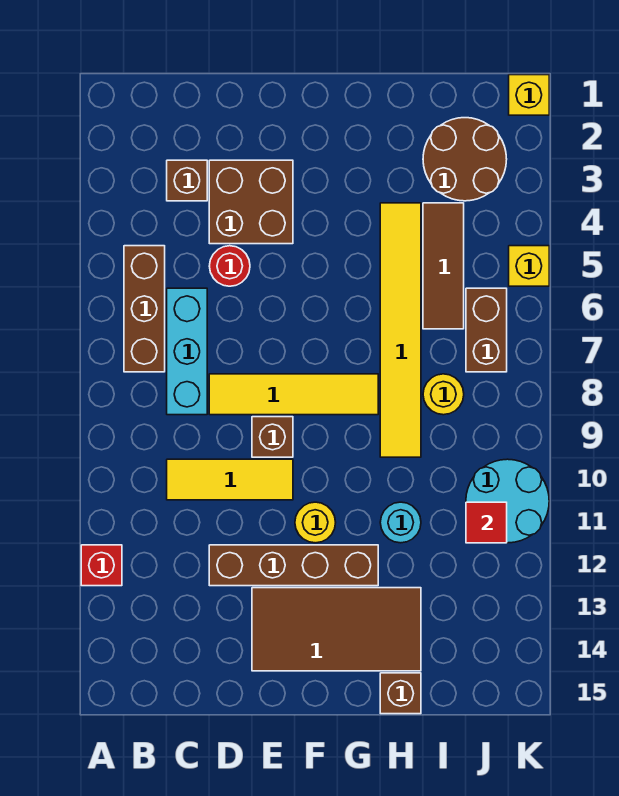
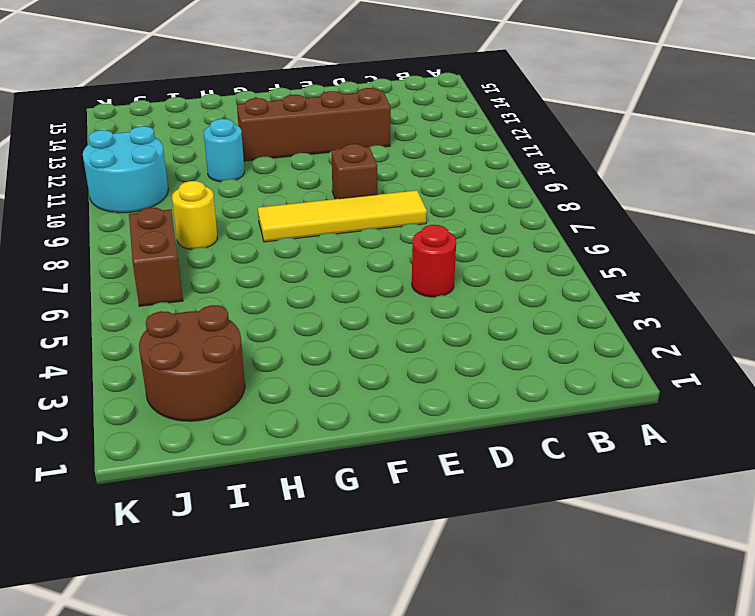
none -> red brick A12 level 1
none -> brown brick B5:B7 level 1
none -> brown brick C3 level 1

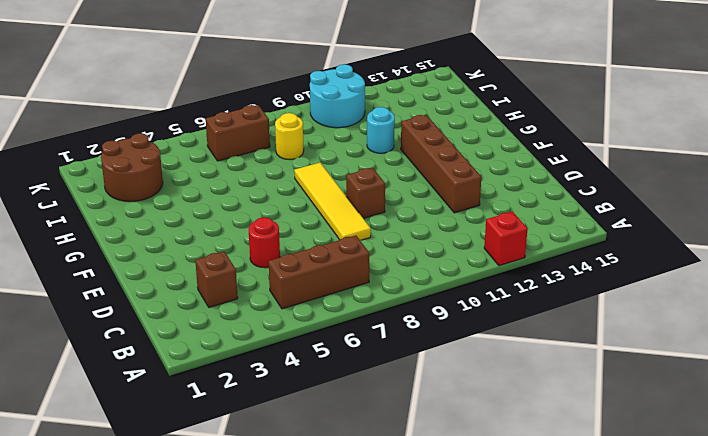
none -> cyan brick C6:C8 level 1
none -> yellow tile C10:E10 level 1
none -> brown brick D3:E4 level 1

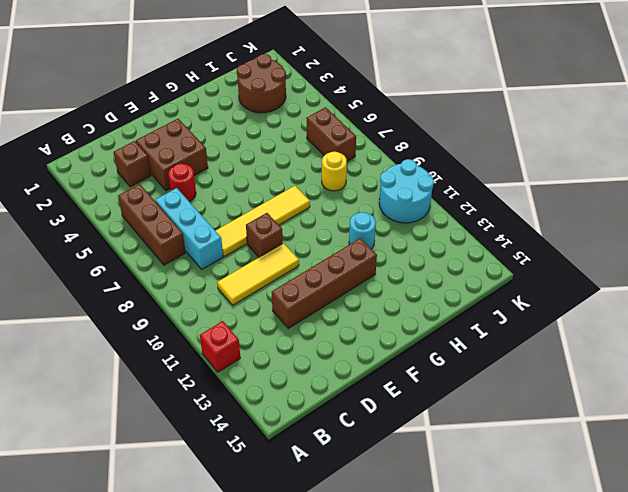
none -> brown tile E13:H14 level 1
none -> yellow round brick F11 level 1
none -> yellow tile H4:H9 level 1

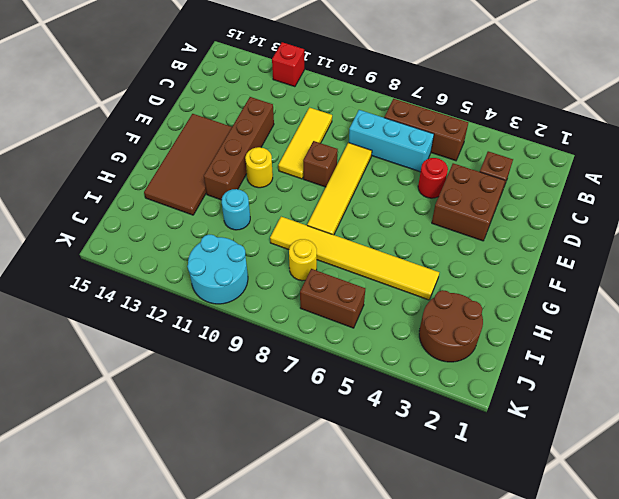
none -> brown brick H15 level 1
none -> brown tile I4:I6 level 1
none -> yellow brick K1 level 1

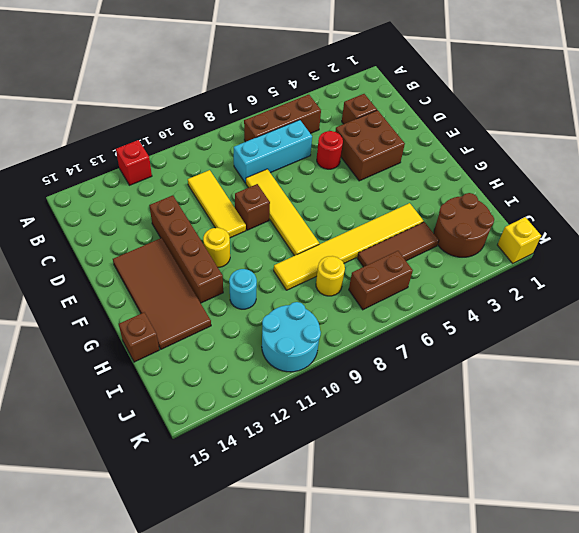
none -> yellow brick K5 level 1
none -> red tile J11 level 2

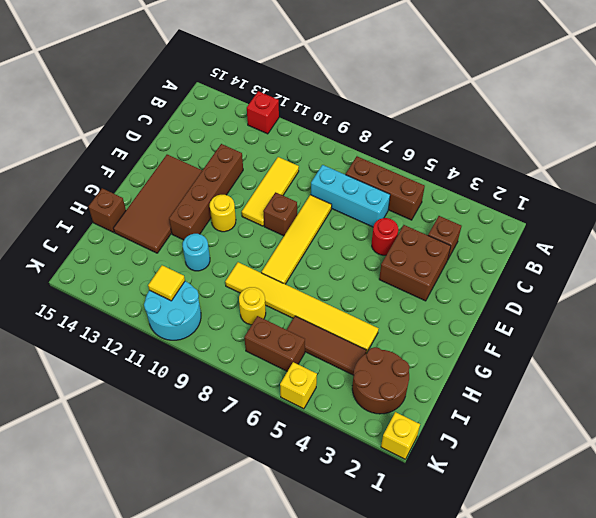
yellow tile J11 level 2 -> red tile J11 level 2

